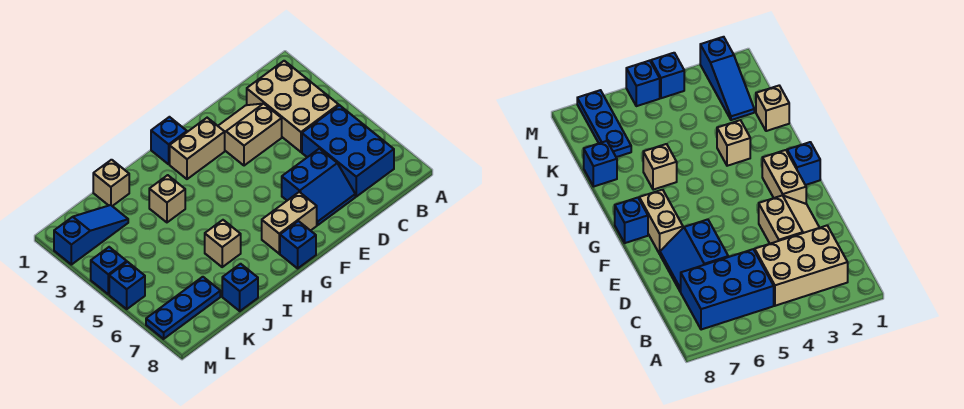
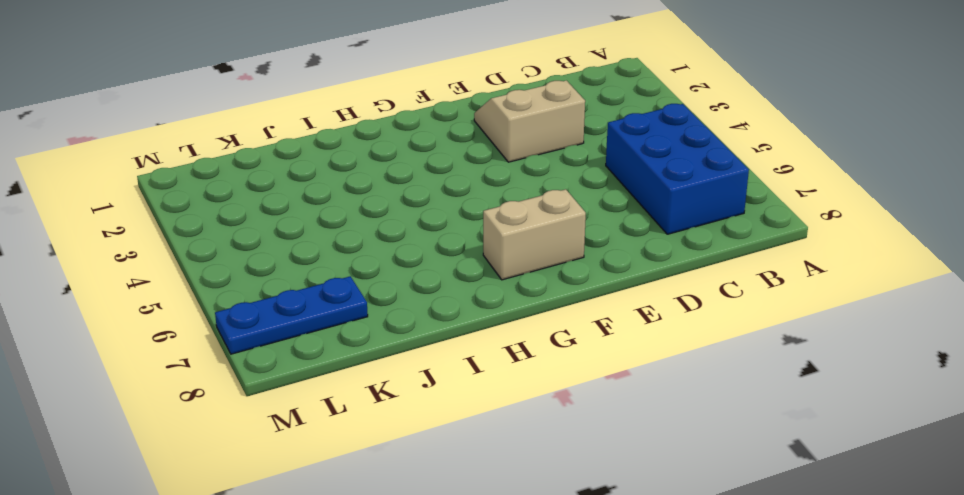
none -> tan brick B2:C4 level 1
none -> blue slope D6:E7 level 1 top 6
none -> tan brick F2:G2 level 1

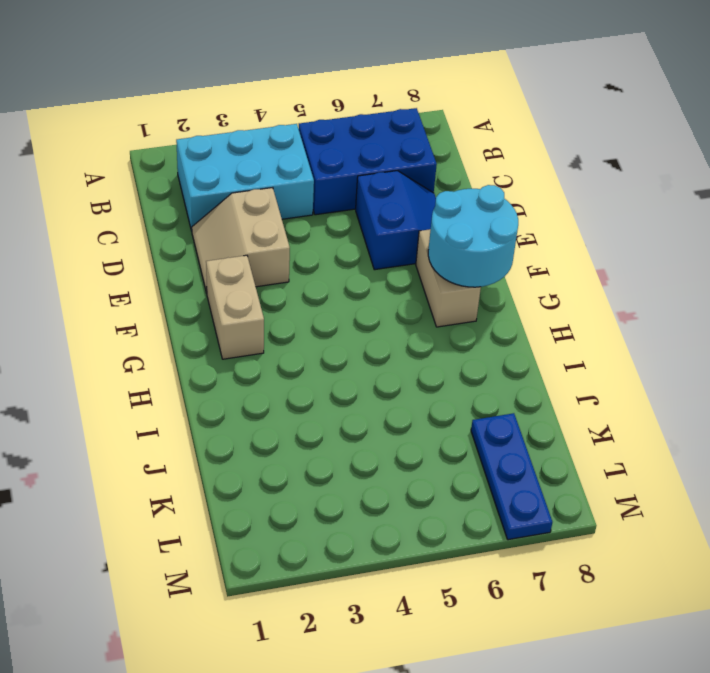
cyan brick B2:C4 level 1 -> tan brick B2:C4 level 1
cyan round brick F7:G8 level 2 -> none
none -> blue brick G1 level 1
none -> blue brick G8 level 1
none -> tan brick I3 level 1

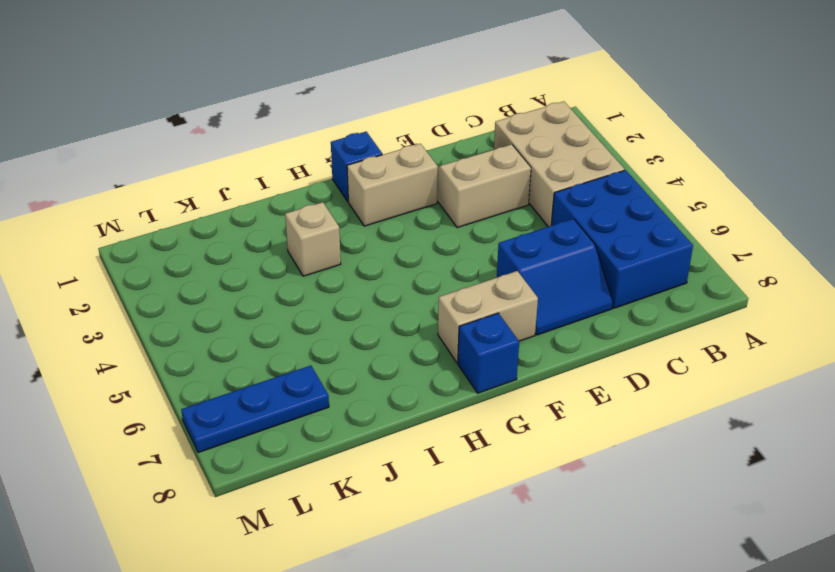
none -> tan brick I6 level 1
none -> tan brick J1 level 1
none -> blue brick J8 level 1

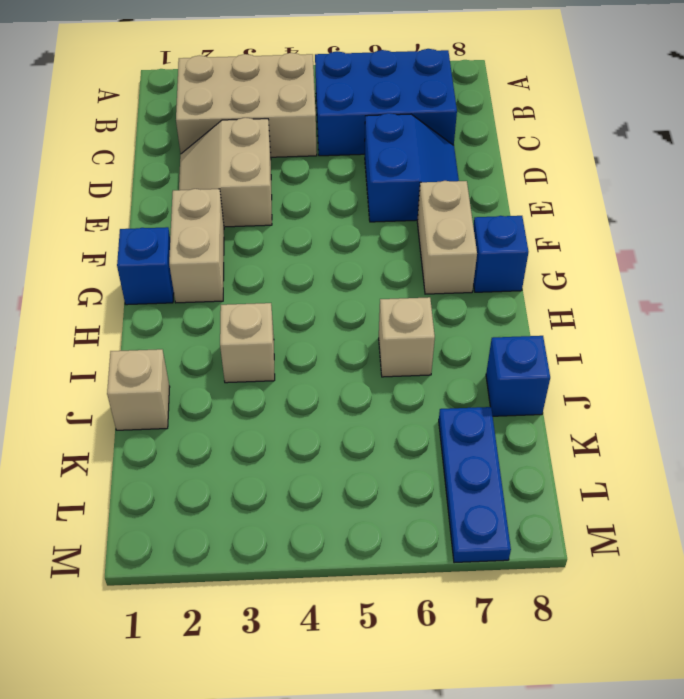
none -> blue slope K2:M2 level 1 top M
none -> blue brick M4 level 1
none -> blue brick M5 level 1

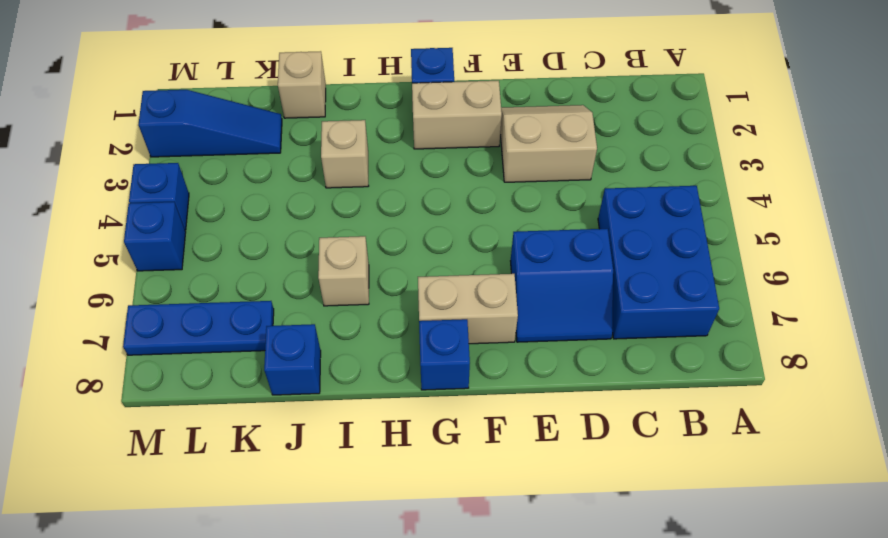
none -> tan brick B2:C4 level 1

